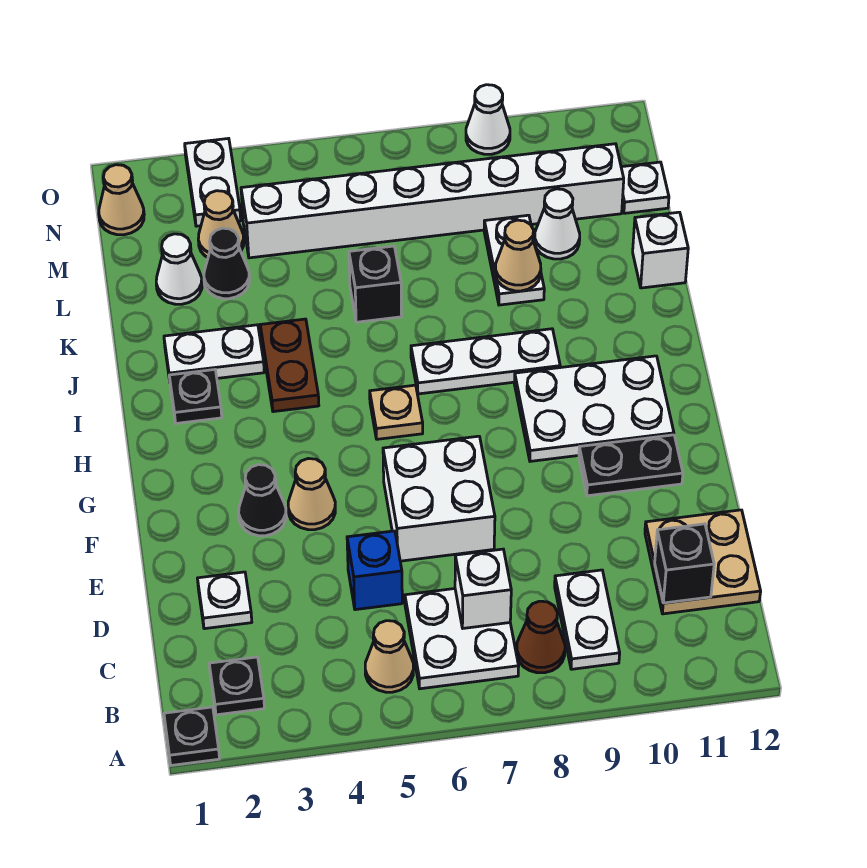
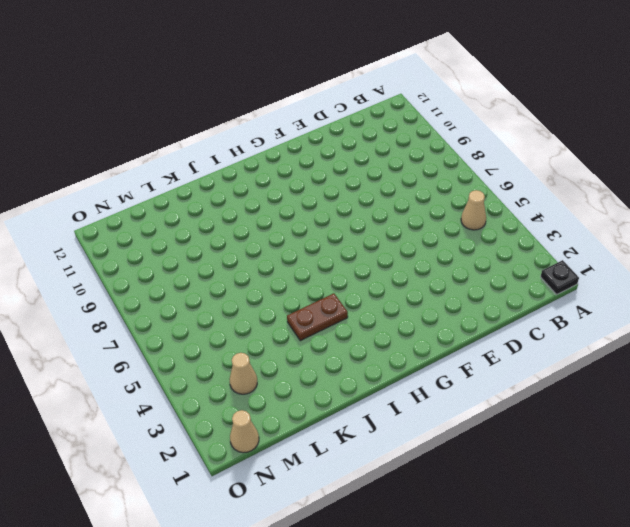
none -> black plate B2 level 1
none -> white plate B6:C7 level 1
none -> brown cone B8 level 1
none -> white plate B9:C9 level 1

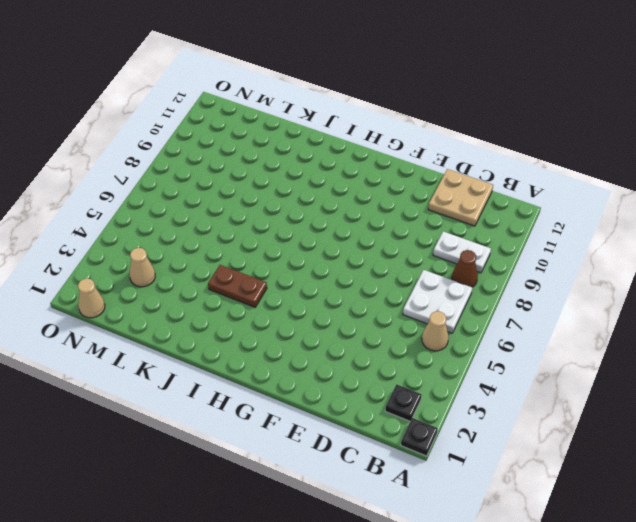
none -> white plate D2 level 1
none -> blue brick D5 level 1
none -> white brick E6:F7 level 1
none -> black cone F3 level 1

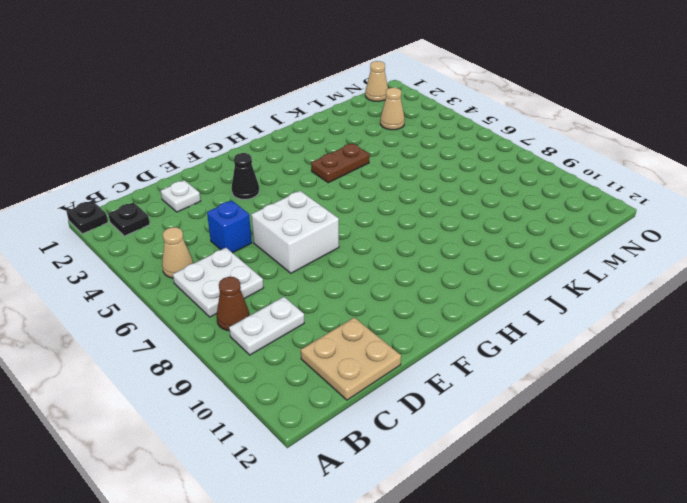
none -> tan cone F4 level 1
none -> black plate F10:F11 level 1
none -> white plate G9:H11 level 1
none -> tan plate H6 level 1

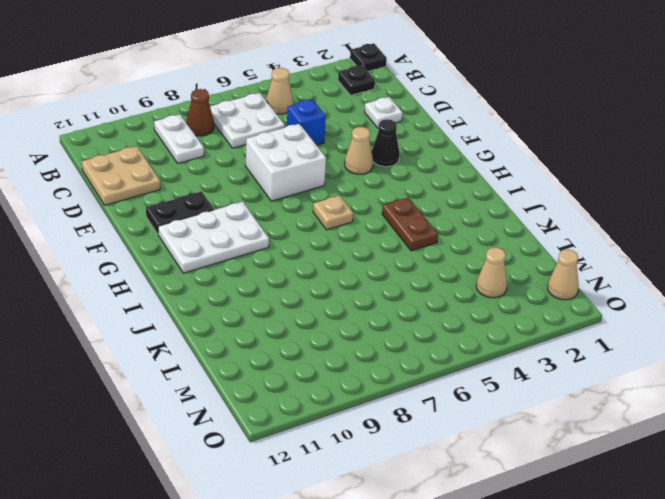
none -> black plate I2 level 1
none -> white plate I7:I9 level 1
none -> white plate J2:J3 level 1
none -> black brick K6 level 1

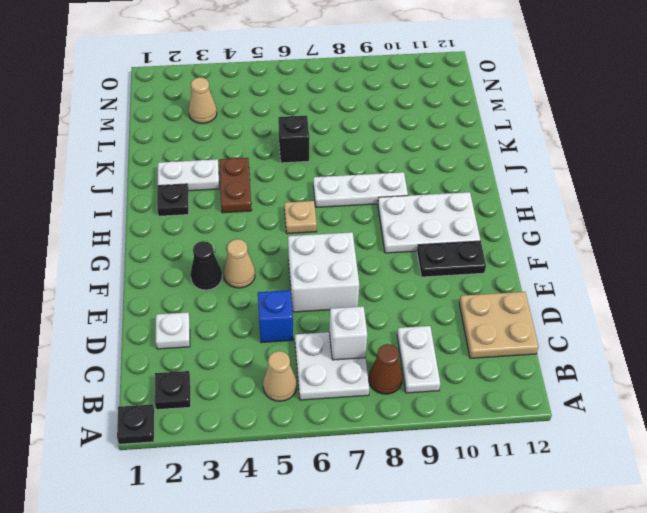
none -> white plate K9:L9 level 1
none -> white brick K12 level 1
none -> white cone L2 level 1
none -> black cone L3 level 1

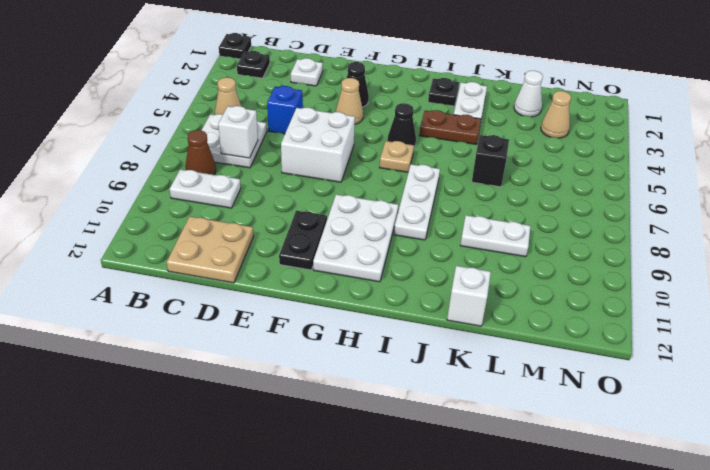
black cone H5 level 1 -> black cone L3 level 1
none -> white cone L10 level 1
none -> white brick M4:M11 level 1
none -> white plate M12 level 1
none -> tan cone N1 level 1

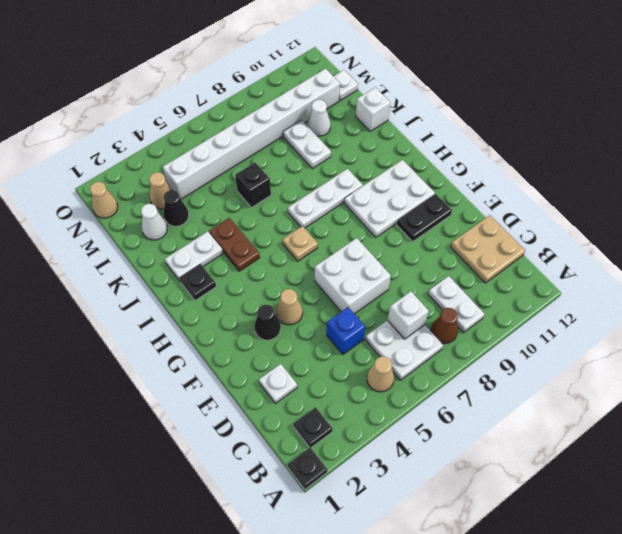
none -> white plate N3:O3 level 1
none -> white cone O9 level 1
none -> black brick C11 level 2
none -> tan cone K9 level 2

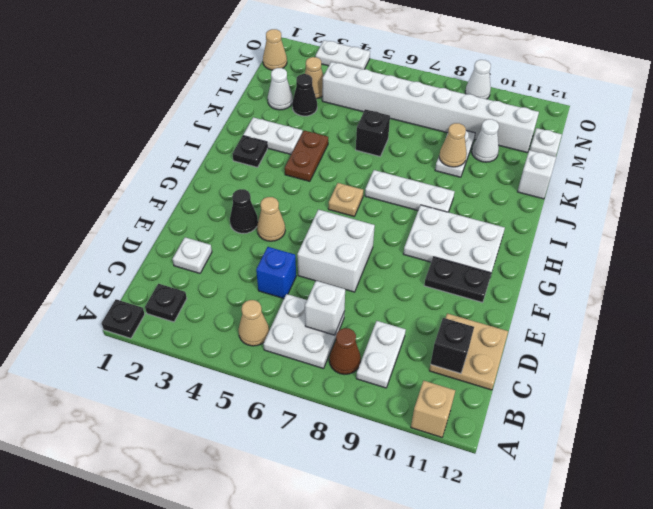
tan brick A11 level 1 -> none
white plate O3:O4 level 1 -> white plate N3:O3 level 1

